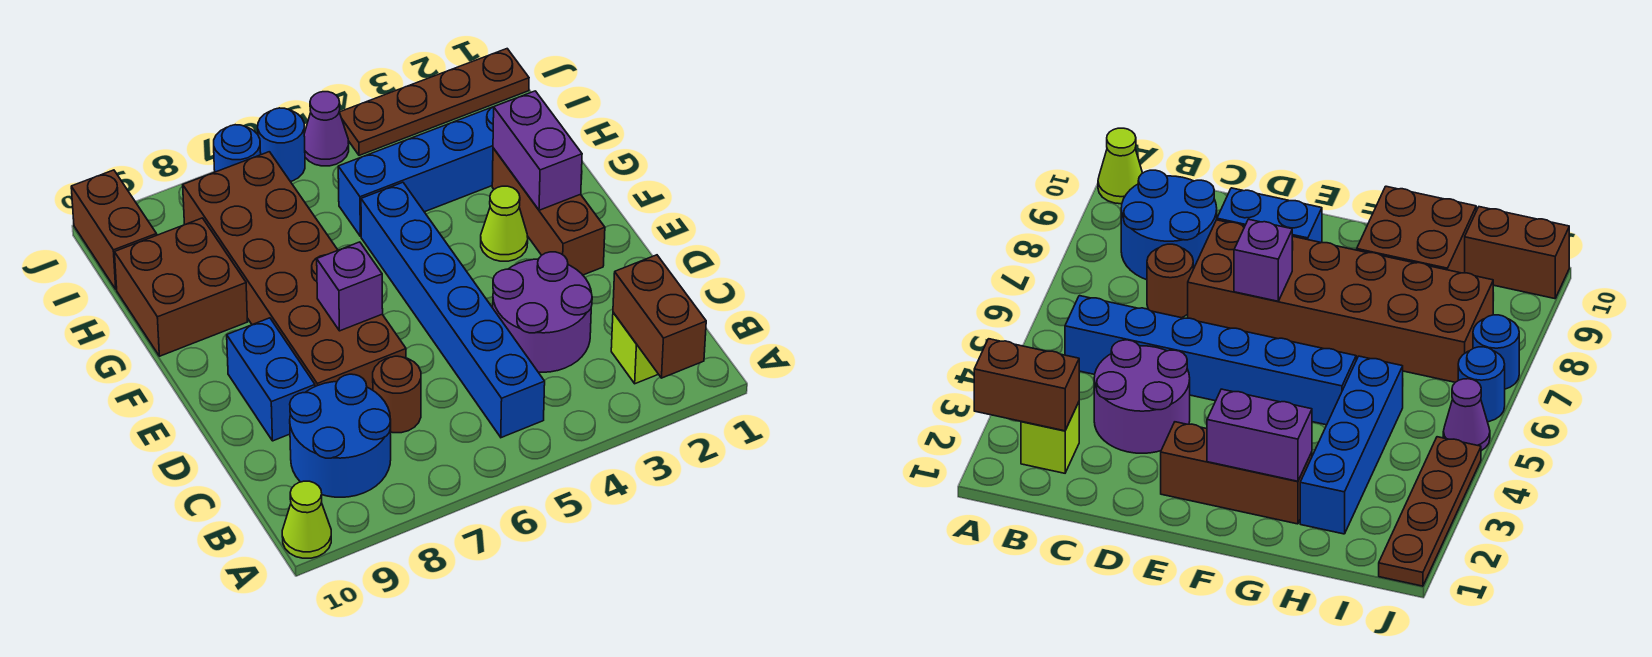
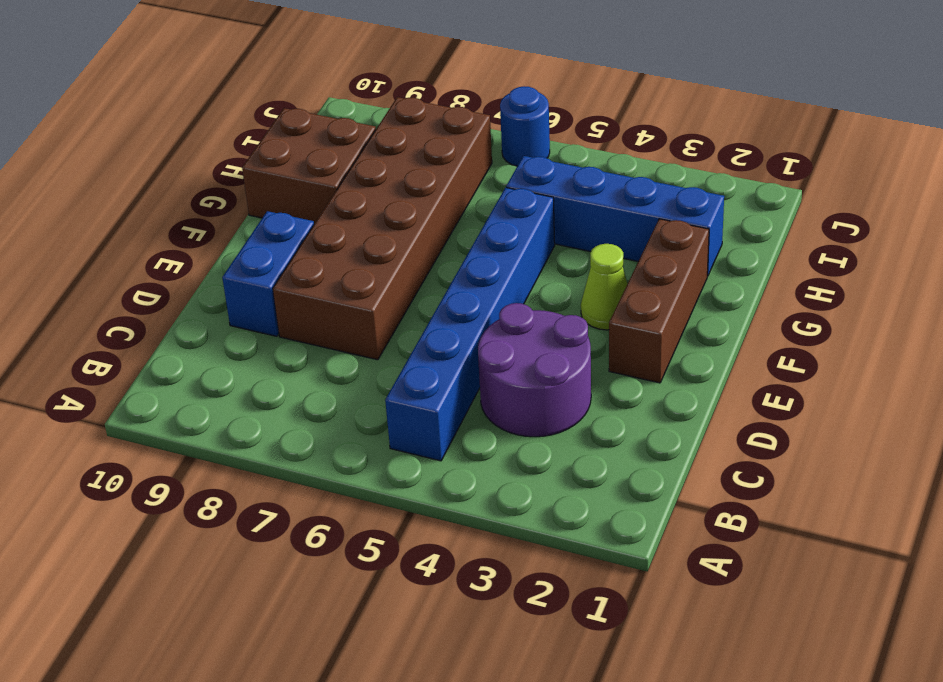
none -> lime cone A10 level 1
none -> lime brick B2 level 1
none -> blue round brick B8:C9 level 1

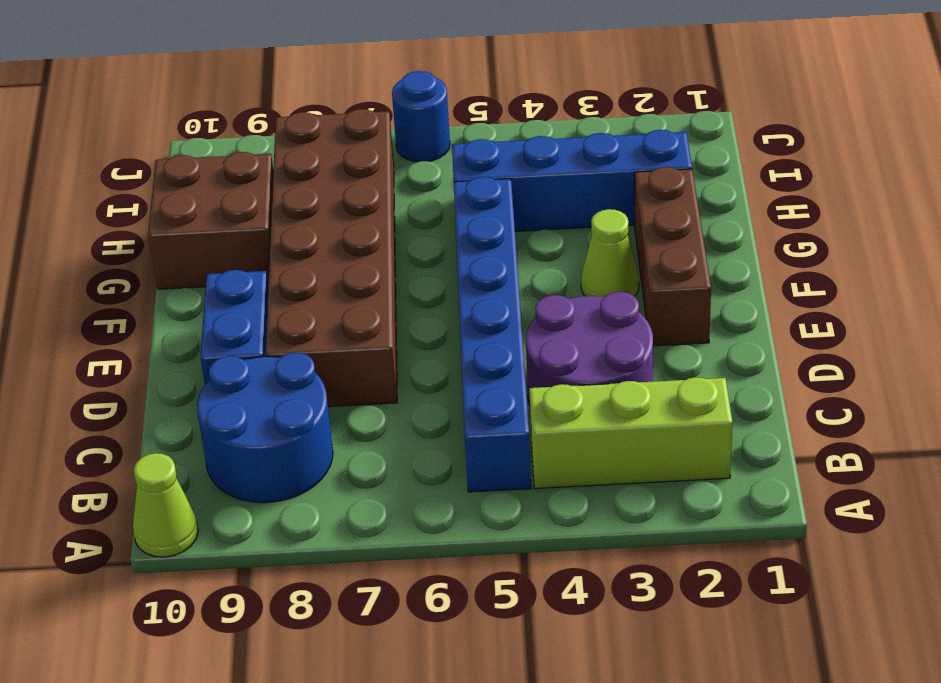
lime brick B2:B4 level 1 -> lime brick B2 level 1
none -> brown round brick C7 level 1
none -> brown brick I10:J10 level 1
none -> brown plate J1:J4 level 1

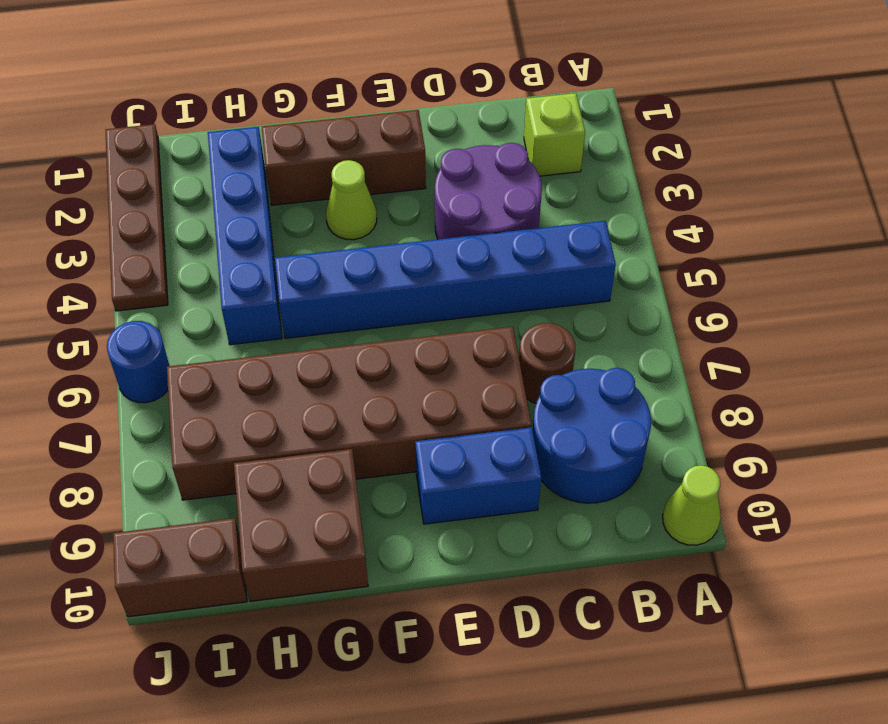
none -> purple cone J5 level 1
none -> blue round brick J7 level 1
none -> brown brick A2:B2 level 2

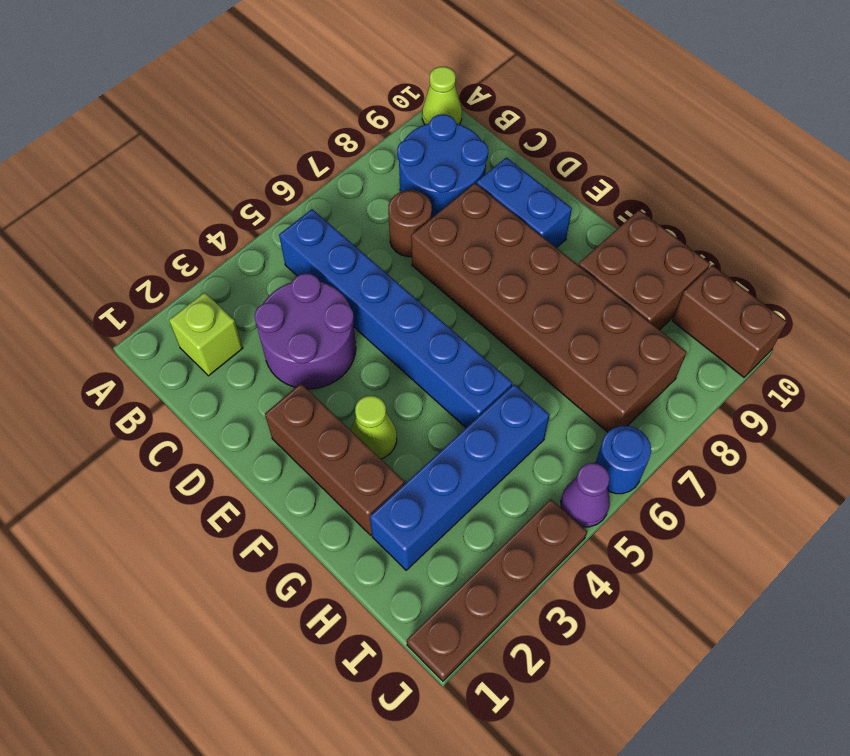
none -> blue round brick J7 level 1
none -> brown brick A2:B2 level 2
none -> purple brick E7 level 2

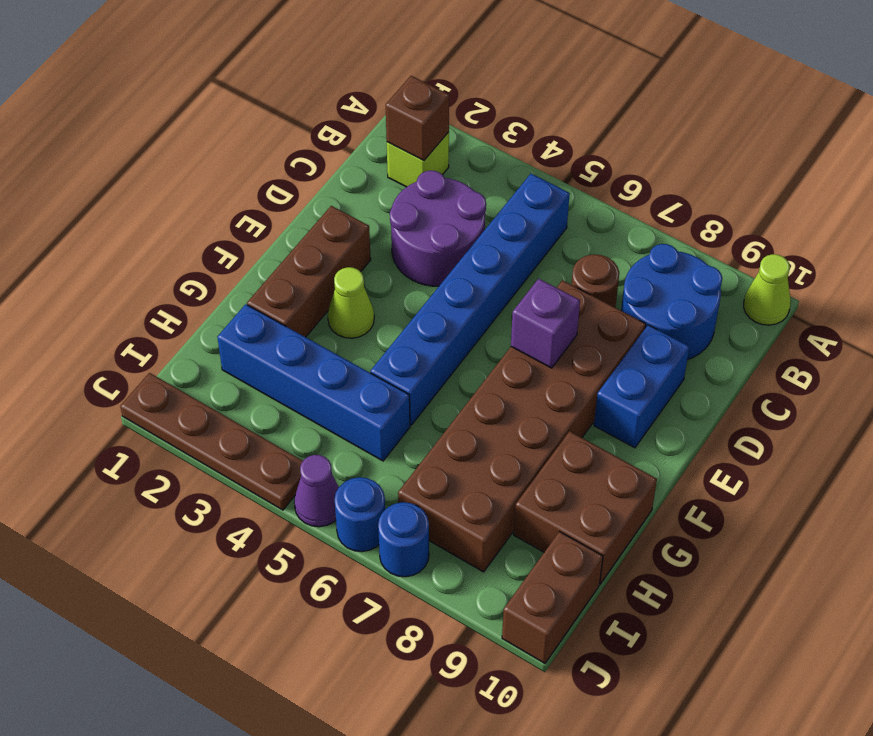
brown brick B2 level 2 -> brown brick A2:B2 level 2
none -> purple brick F2:G2 level 2

